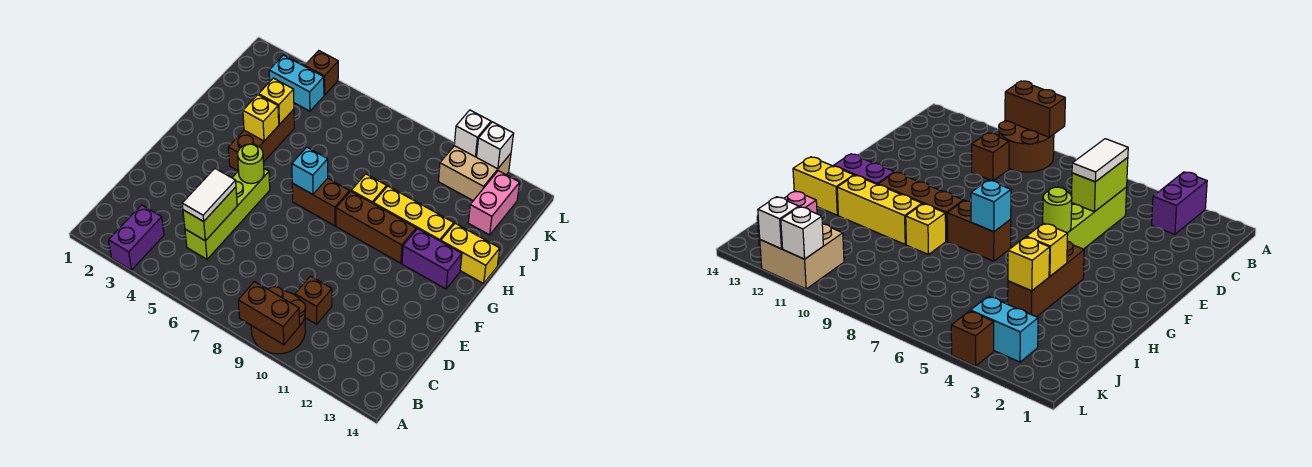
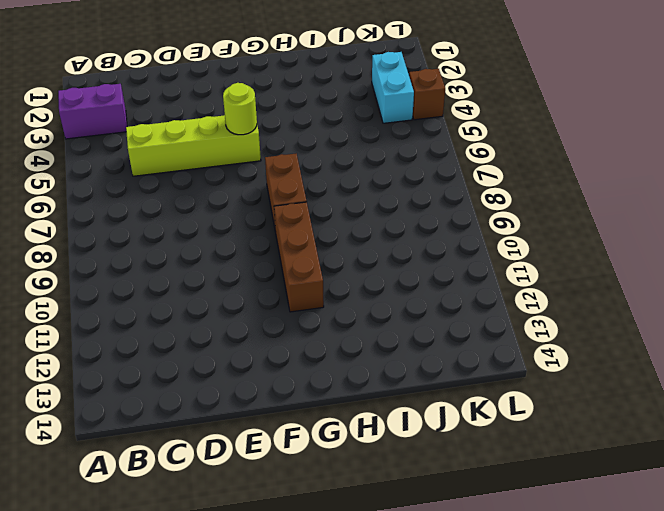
none -> brown round brick A9:B10 level 1
none -> brown brick C10 level 1
none -> brown brick G4:I4 level 1

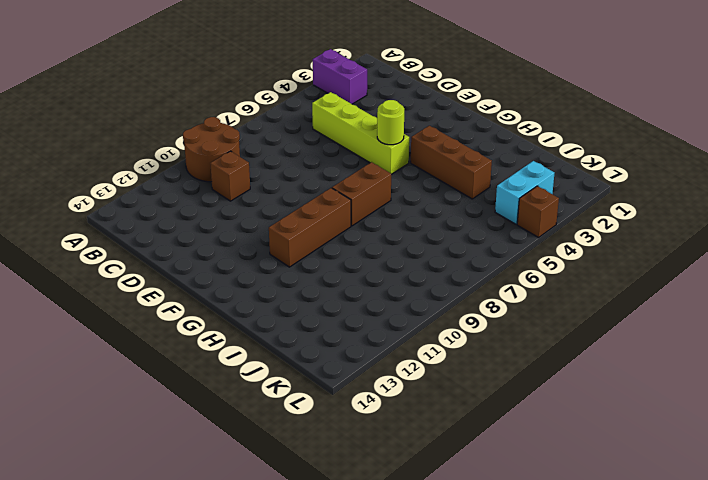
none -> purple brick G12:G13 level 1
none -> yellow brick H9 level 1
none -> yellow brick H10:H12 level 1

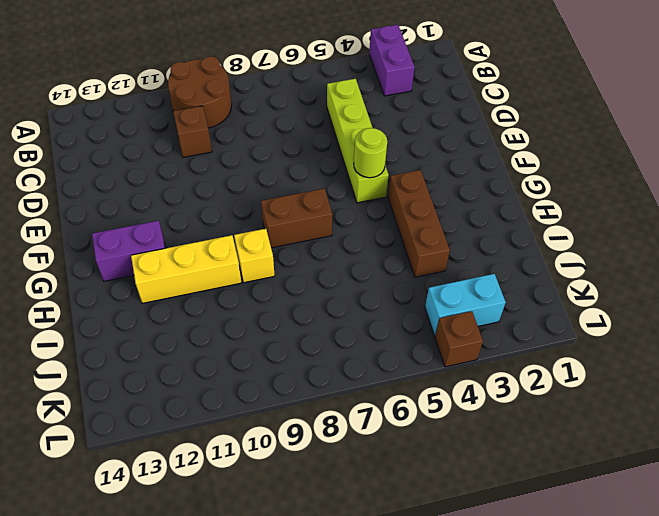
none -> brown brick G9:G11 level 1
none -> yellow brick H13:H14 level 1
none -> pink brick J13:K13 level 1

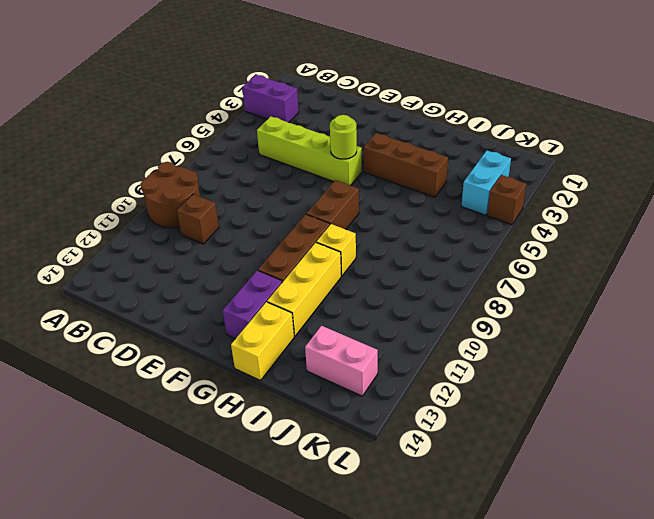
none -> tan brick K11:L12 level 1
none -> brown brick A9:A10 level 2
none -> lime brick C5:D5 level 2

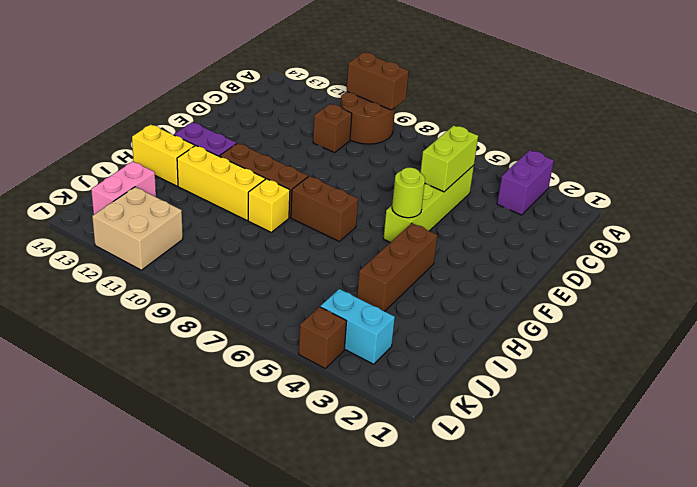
none -> cyan brick G7 level 2
none -> yellow brick H4 level 2
none -> yellow brick I4 level 2

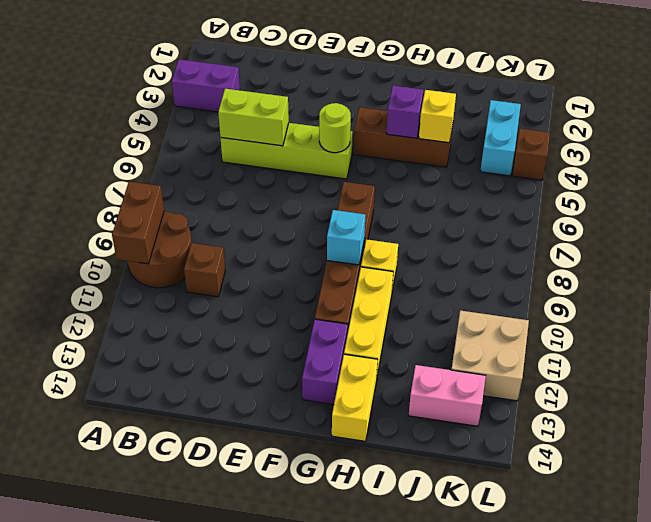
cyan brick G9 level 2 -> cyan brick G7 level 2
purple brick H4 level 2 -> yellow brick H4 level 2
none -> white brick L11 level 2
none -> white brick L12 level 2
none -> white tile C5:D5 level 3

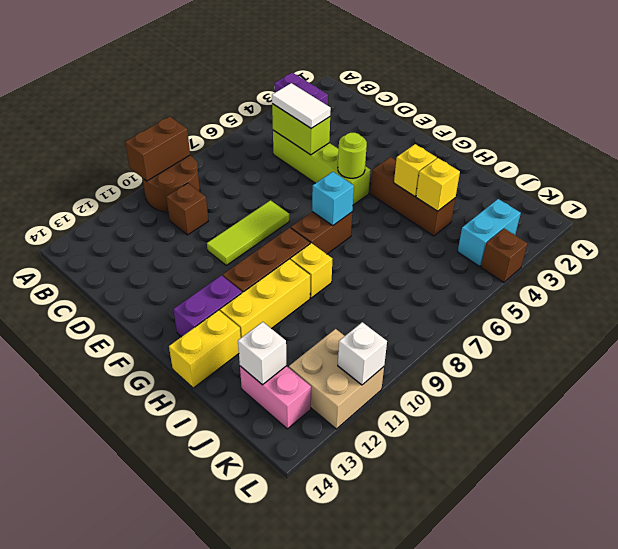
lime tile E8:E10 level 1 -> none
white brick J13 level 2 -> white brick L12 level 2

